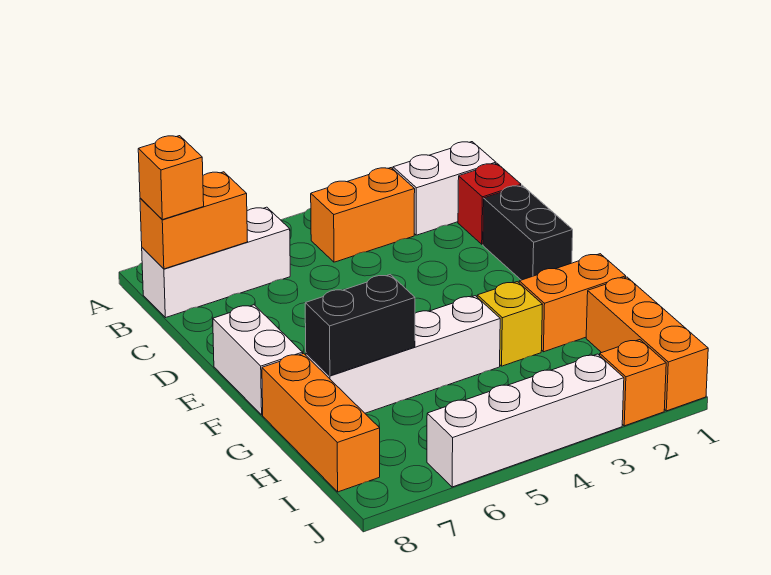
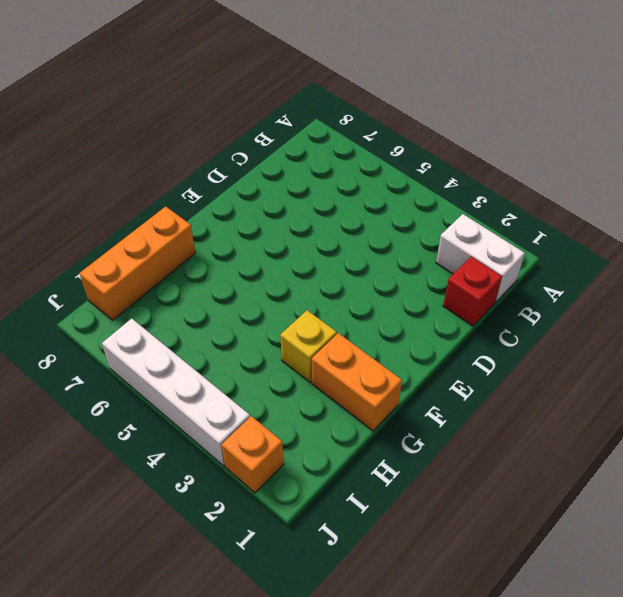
none -> orange brick B3:B4 level 1
none -> white brick B6:B8 level 1
none -> black brick D1:E1 level 1

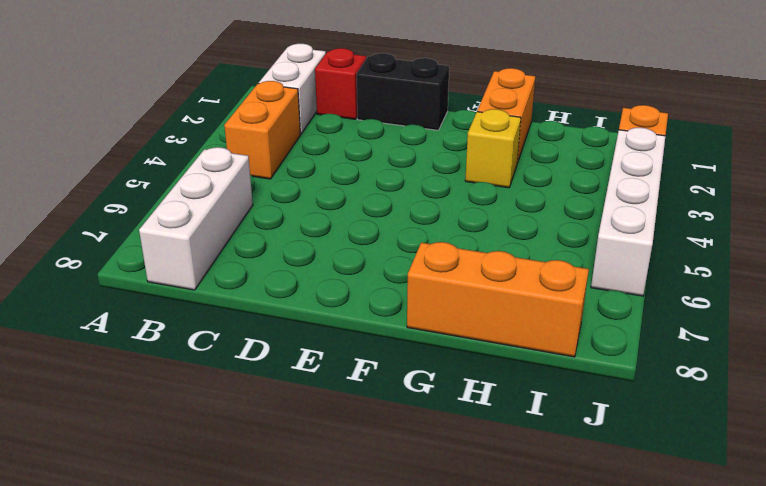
none -> white brick E8:F8 level 1
none -> white brick G4:G7 level 1
none -> orange brick H1:J1 level 1

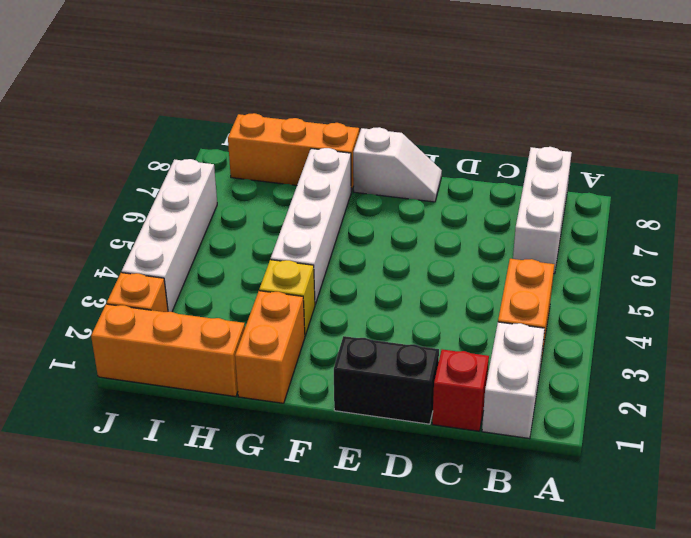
white slope E8:F8 level 1 top F -> white brick E8:F8 level 1
none -> orange brick B7:B8 level 2
none -> black brick G6:G7 level 2
none -> orange brick B8 level 3

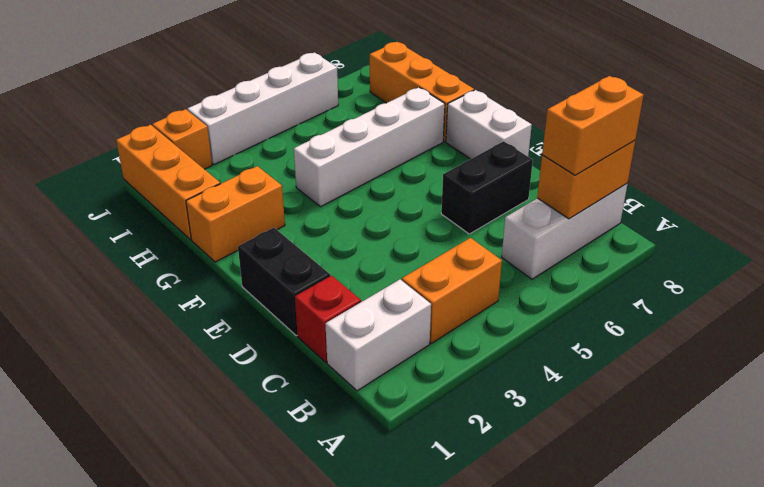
orange brick B7:B8 level 3 -> orange brick B8 level 3
black brick D6:D7 level 1 -> black brick G6:G7 level 2
none -> yellow brick G3 level 1

